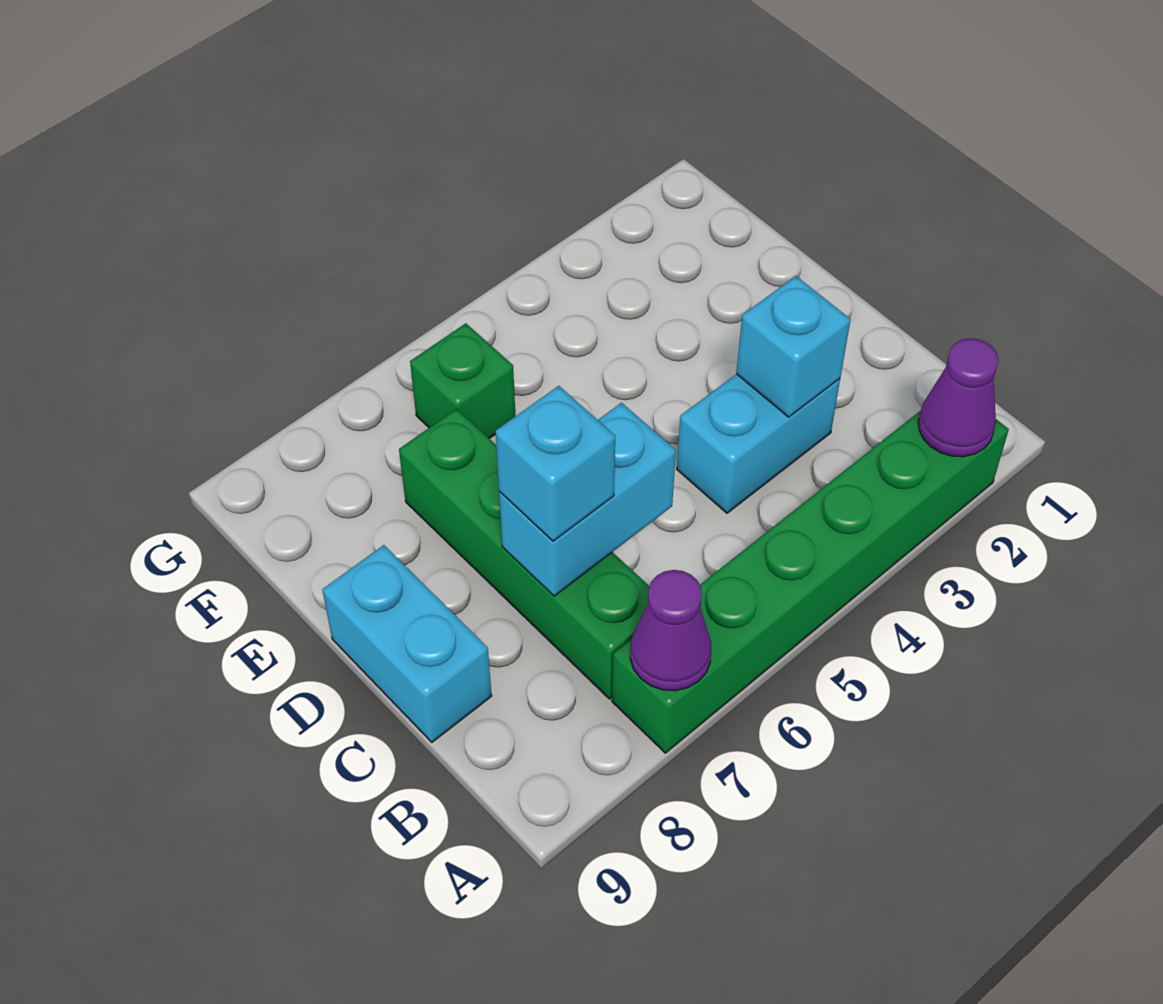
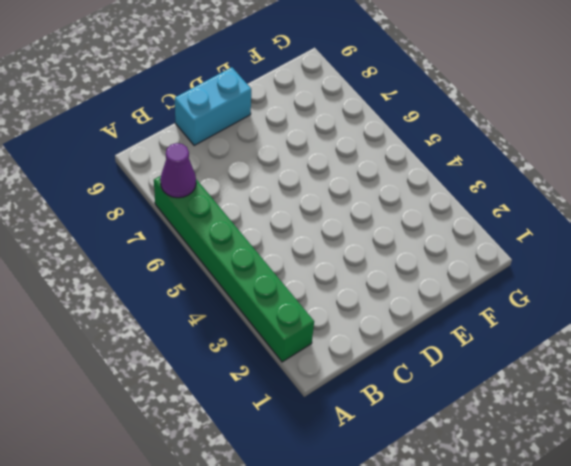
none -> green brick B7:E7 level 1
none -> cyan brick C3:C4 level 1

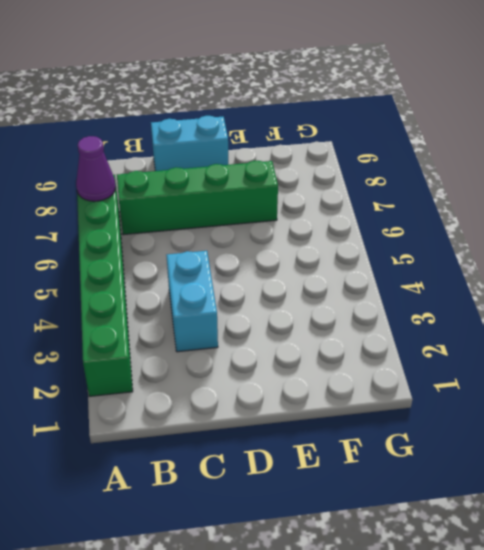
none -> green brick F6 level 1
none -> purple cone A2 level 2

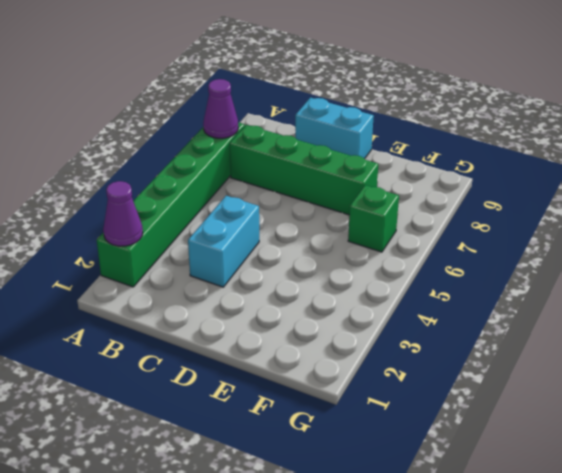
none -> cyan brick C3 level 2
none -> cyan brick C6:C7 level 2

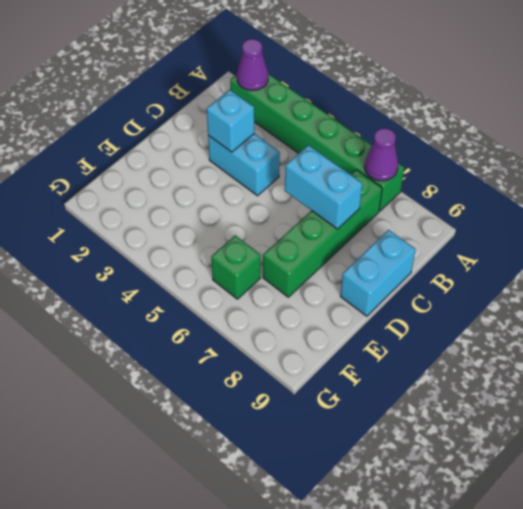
none -> cyan brick C7 level 3

